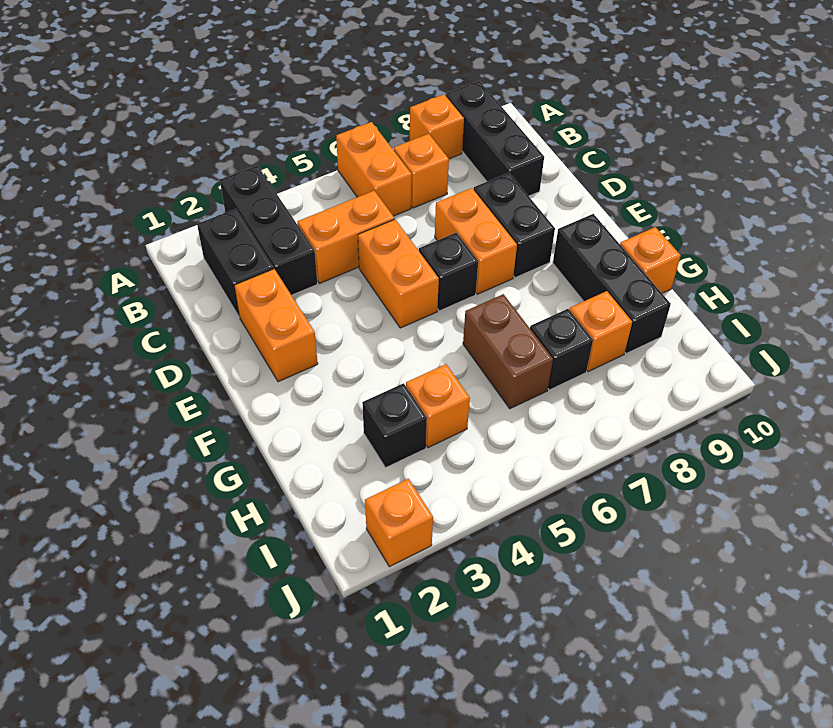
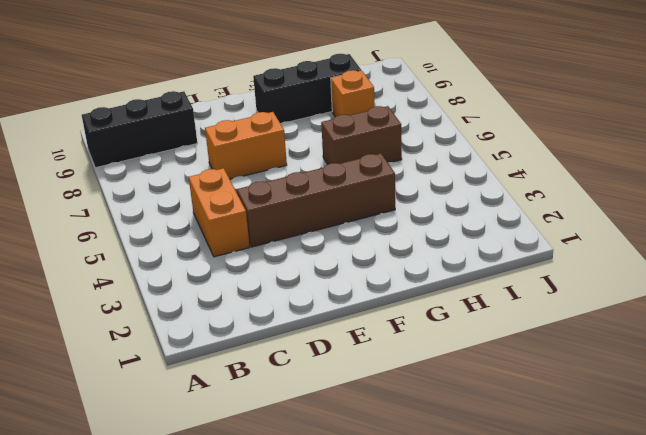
brown brick D4:G4 level 1 -> none
none -> black brick A3:C3 level 1
none -> orange brick A6:B6 level 1
none -> orange brick A8 level 1

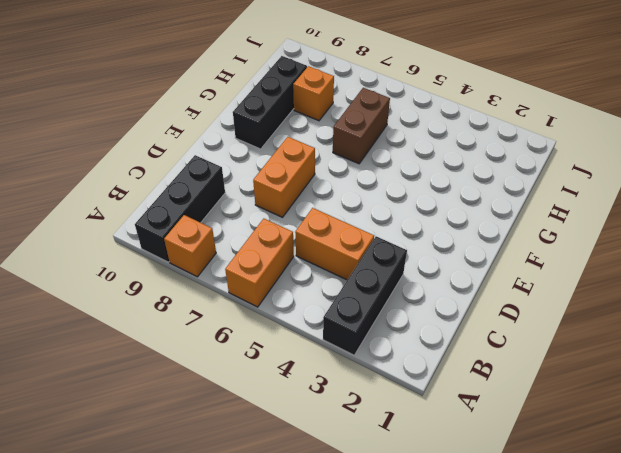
none -> black brick B2:C2 level 1
none -> orange brick B7 level 1
none -> orange brick D2:E2 level 1

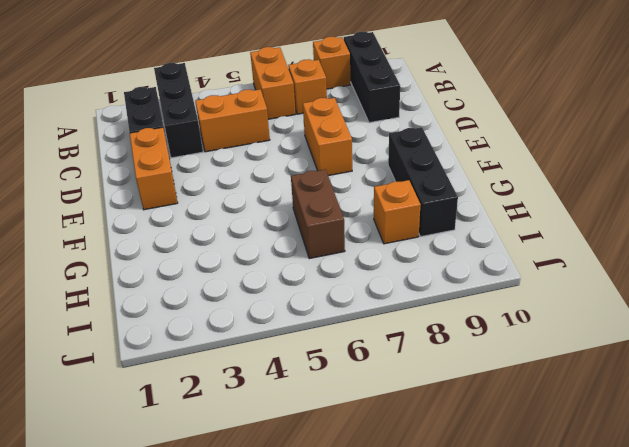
none -> orange brick D5:E5 level 1
none -> black brick D8:E8 level 1
none -> black brick E6 level 1

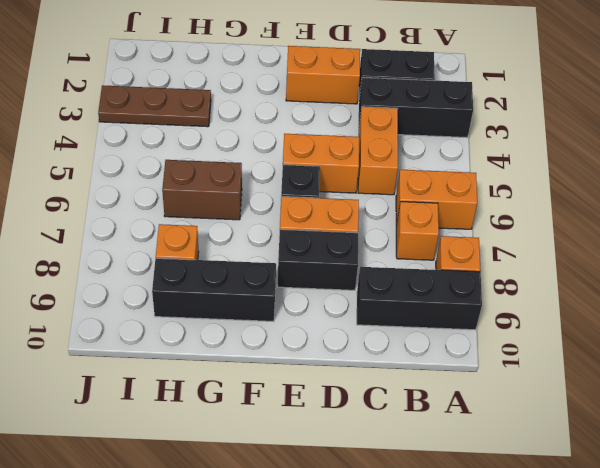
brown plate H3:J3 level 1 -> black brick H3 level 1
none -> orange brick G10 level 1
none -> orange brick H4 level 1
none -> black brick H7 level 1

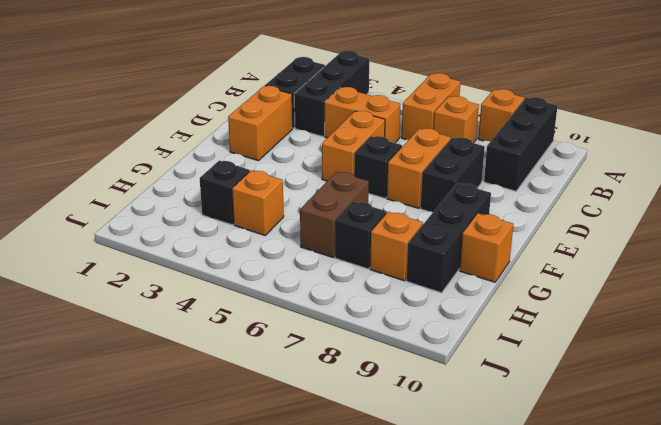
none -> orange brick J2 level 1

